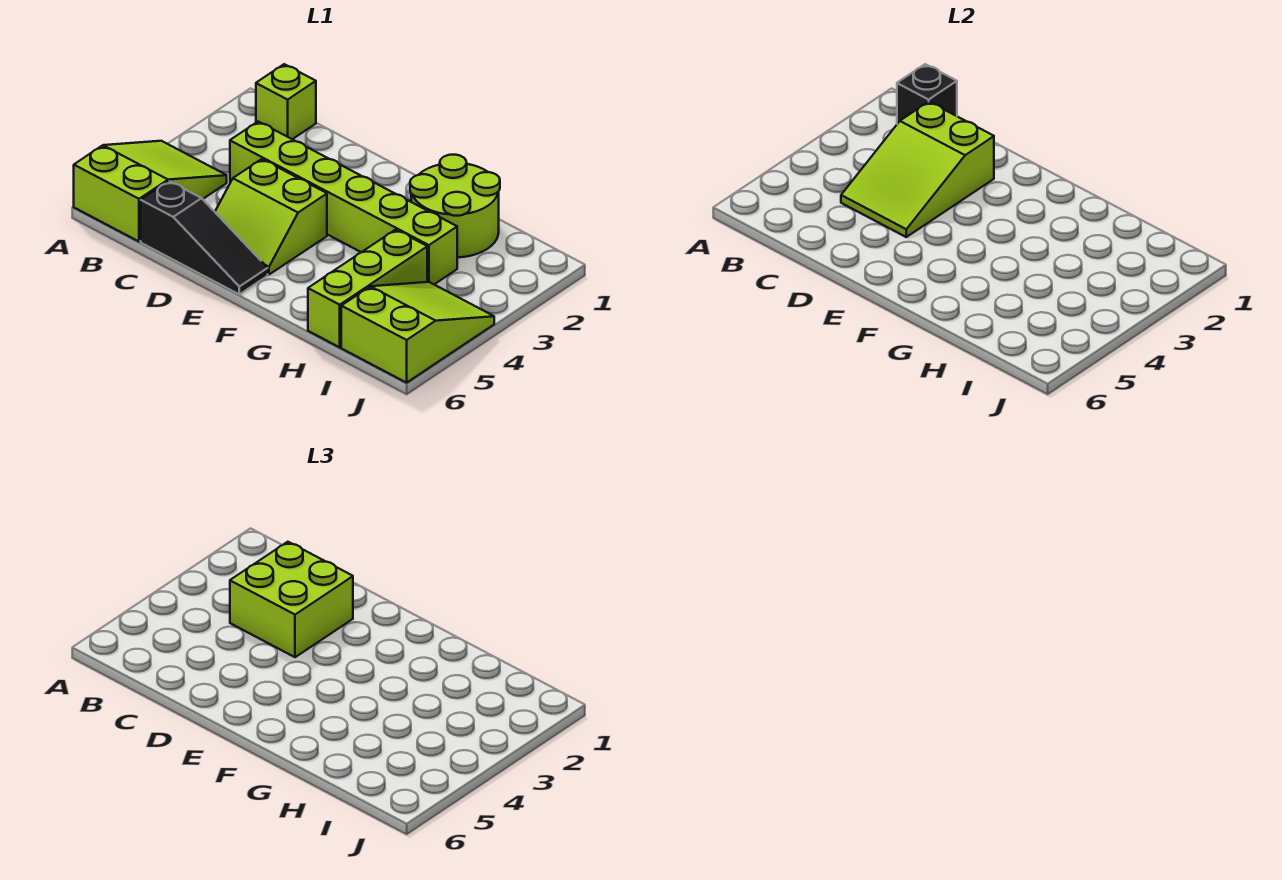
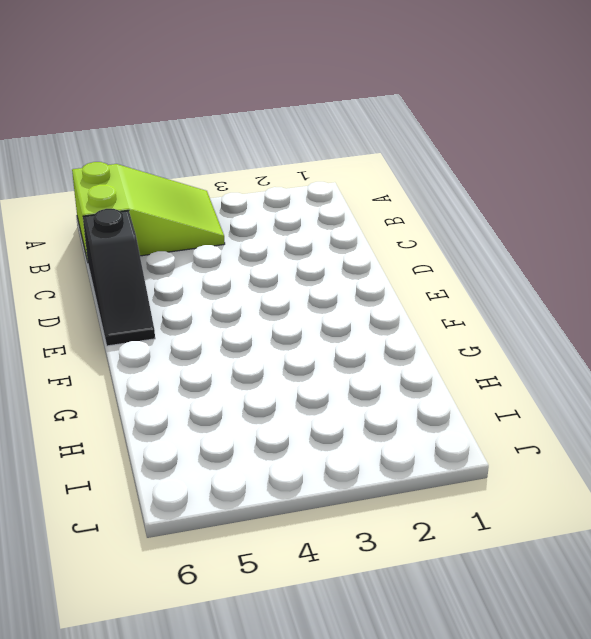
none -> lime brick B1 level 1
none -> lime brick C3:H3 level 1

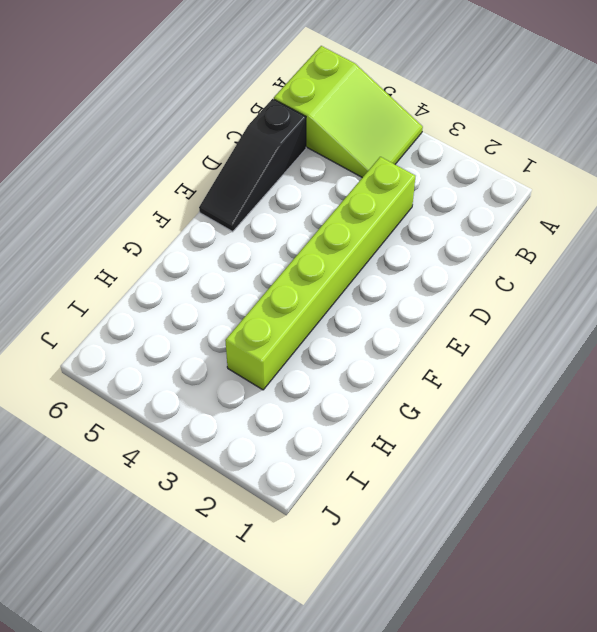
none -> lime brick B1 level 1
none -> lime slope D4:E5 level 1 top 4

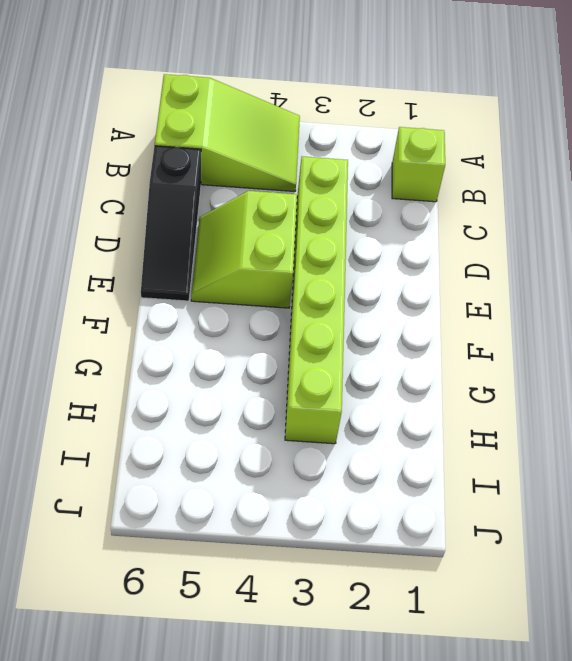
none -> lime round brick G1:H2 level 1
none -> lime brick H4:H6 level 1

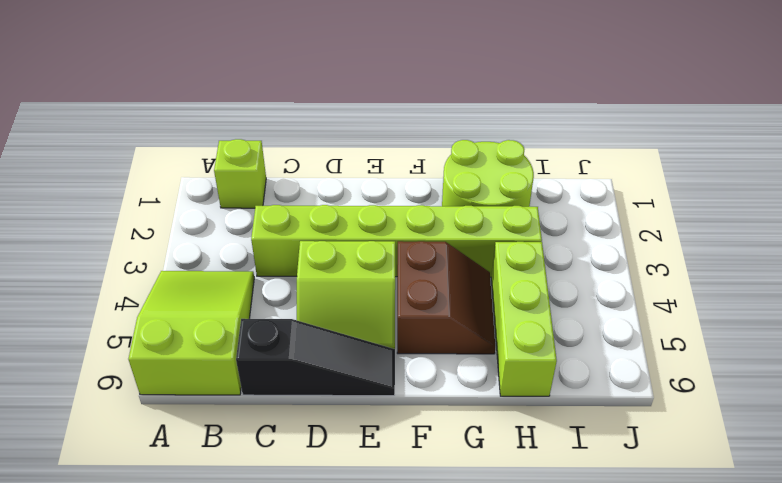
brown slope F4:G5 level 1 top F -> none
none -> lime slope I4:J6 level 1 top 6
none -> black brick B1 level 2

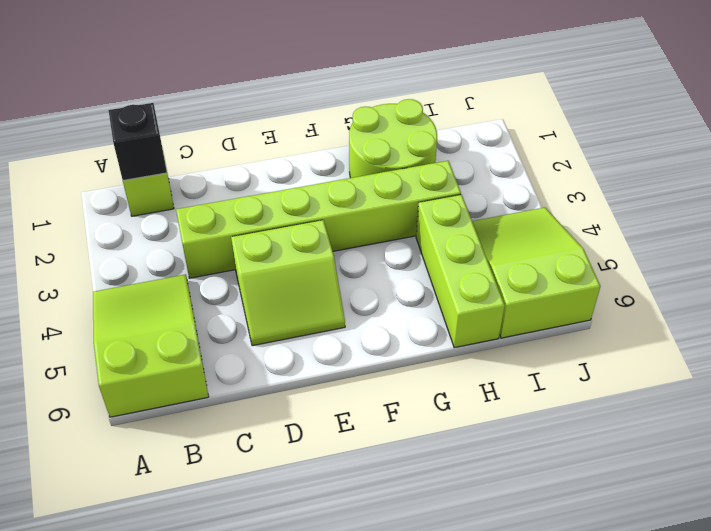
none -> black slope C6:E6 level 1 top C
none -> lime slope C2:D4 level 2 top 2

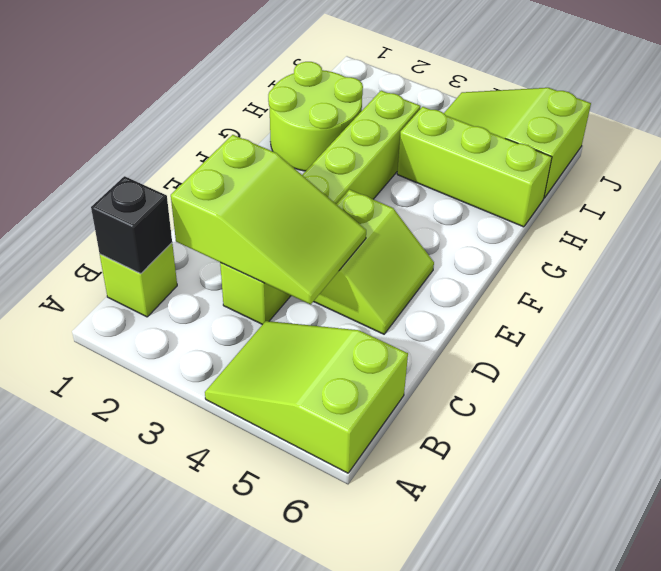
none -> black slope C6:E6 level 1 top C
none -> lime brick C2:D3 level 3

